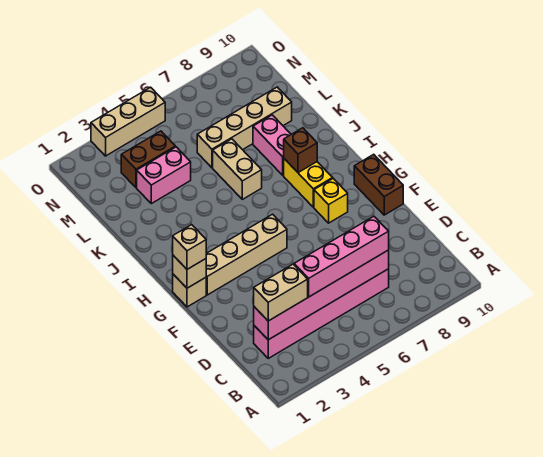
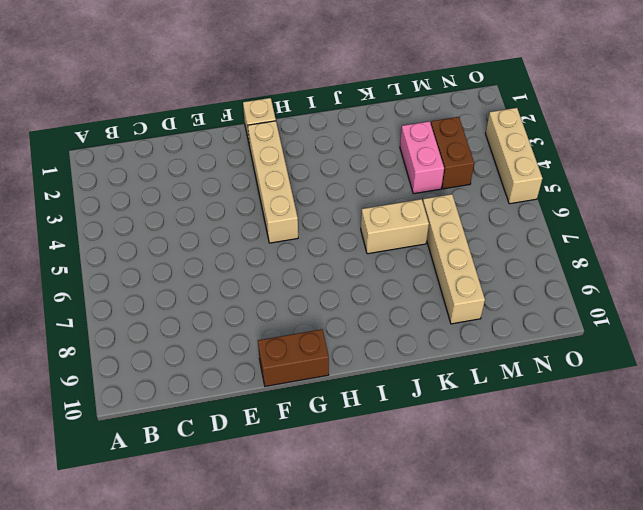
none -> pink brick C2:C7 level 1
none -> yellow brick G8 level 1
none -> yellow brick H8:I8 level 1

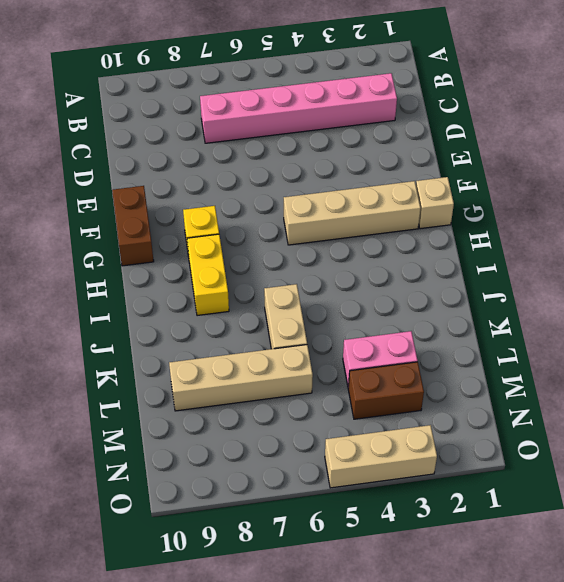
none -> pink brick J8:K8 level 1
none -> pink brick C2:C7 level 2
none -> tan brick G1 level 2

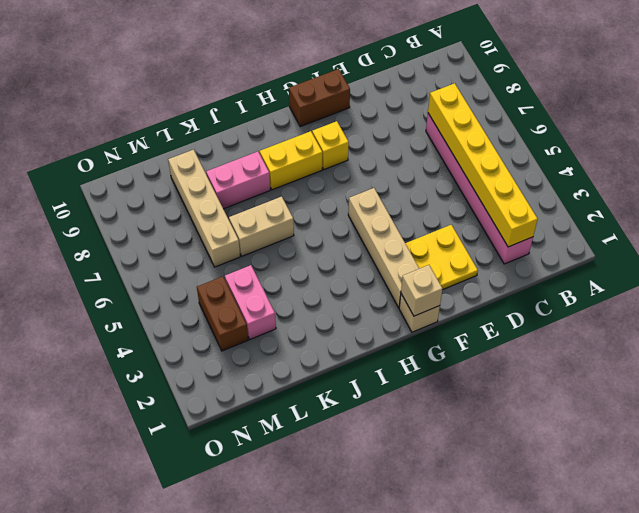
yellow brick C2:C7 level 2 -> pink brick C2:C7 level 2
yellow plate E2:F3 level 1 -> none
none -> tan brick O3:O5 level 1
none -> brown brick I8 level 2
none -> tan brick C2:C3 level 3

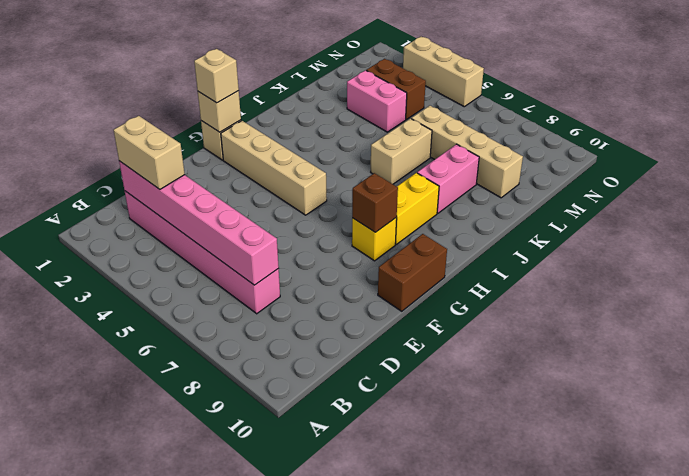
brown brick G8 level 2 -> brown brick I8 level 2
none -> pink brick C4:C7 level 3

